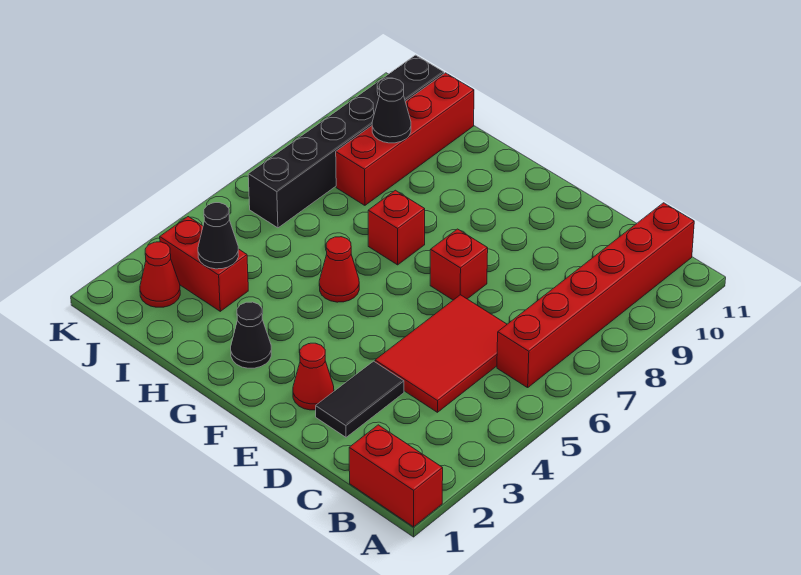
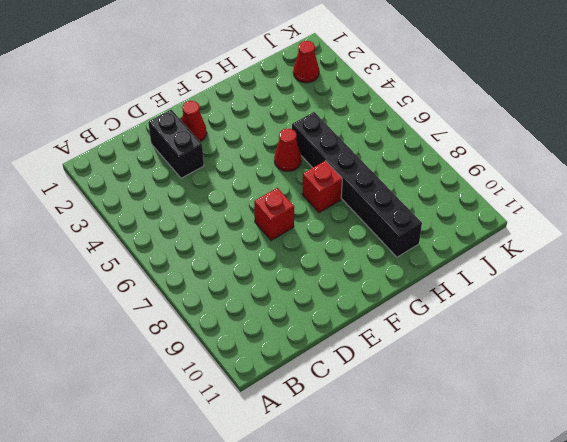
black brick D2:D3 level 1 -> black tile D2:D3 level 1
black brick H5:H10 level 1 -> black brick J6:J11 level 1
none -> red brick A1:B1 level 1
none -> red brick B6:B11 level 1
none -> red tile C4:D6 level 1

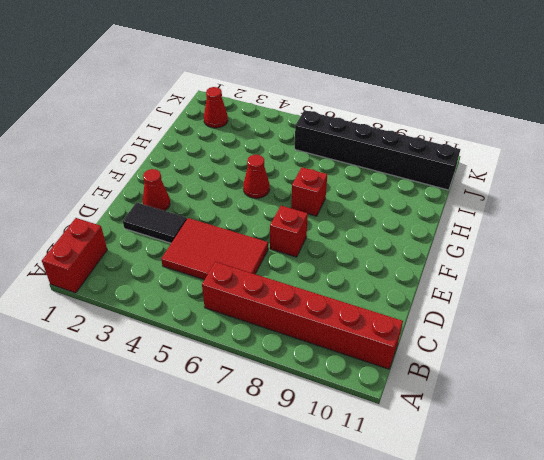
none -> black cone G2 level 1
none -> red brick I3:J3 level 1
none -> red brick I8:I11 level 1

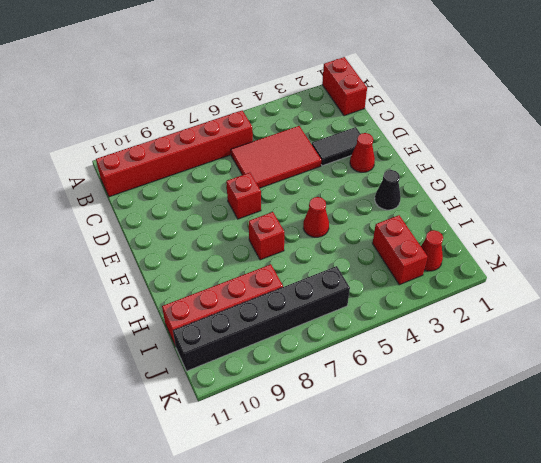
none -> black cone I3 level 2
none -> black cone I9 level 2

